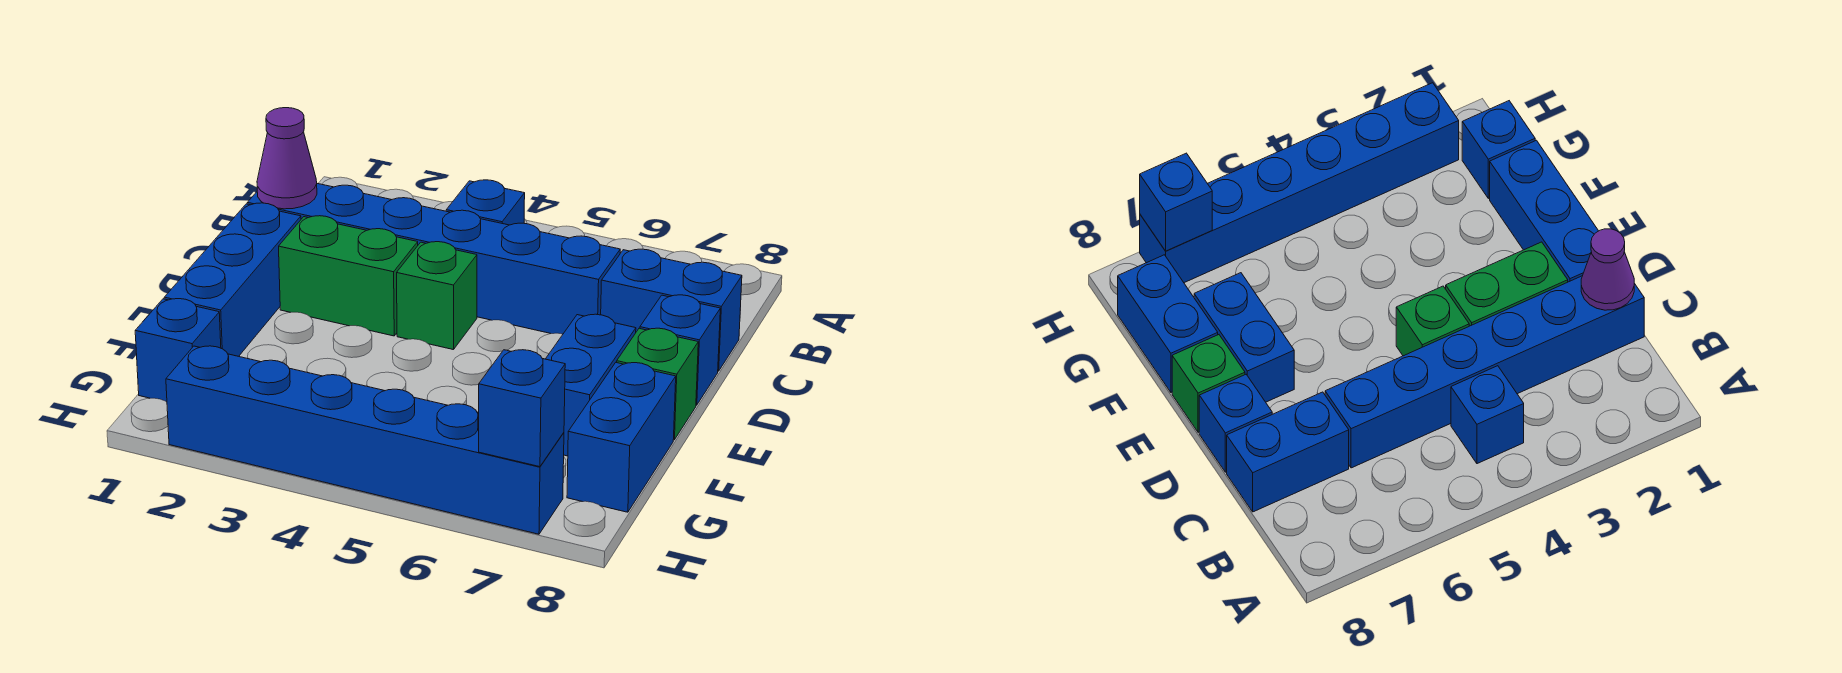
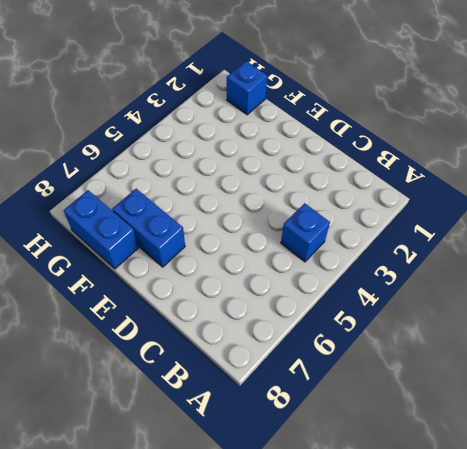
none -> blue brick C1:C6 level 1
none -> blue brick C7:C8 level 1
none -> blue brick D1:F1 level 1

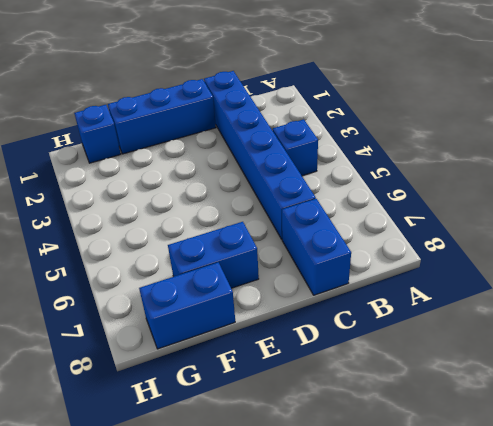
none -> green brick D2:D3 level 1
none -> green brick D4 level 1
none -> blue brick D8 level 1

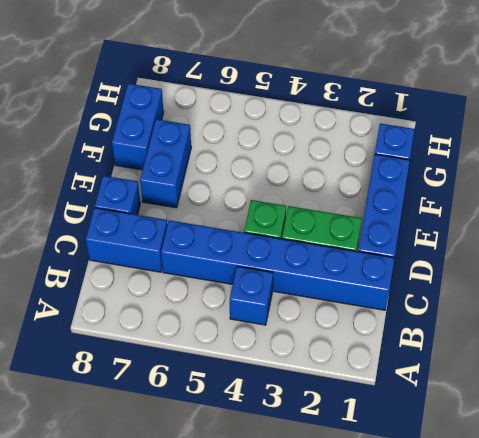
none -> green brick E8 level 1
none -> blue brick H2:H7 level 1
none -> purple cone C1 level 2

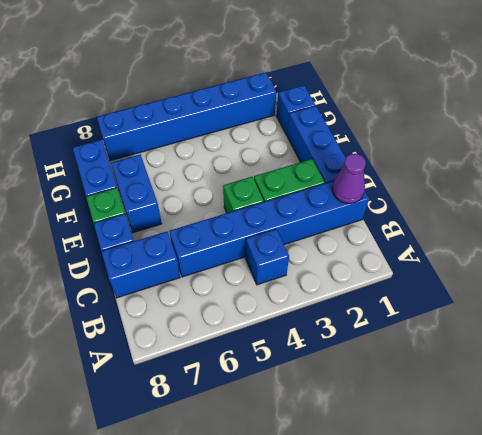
none -> blue brick H7 level 2

